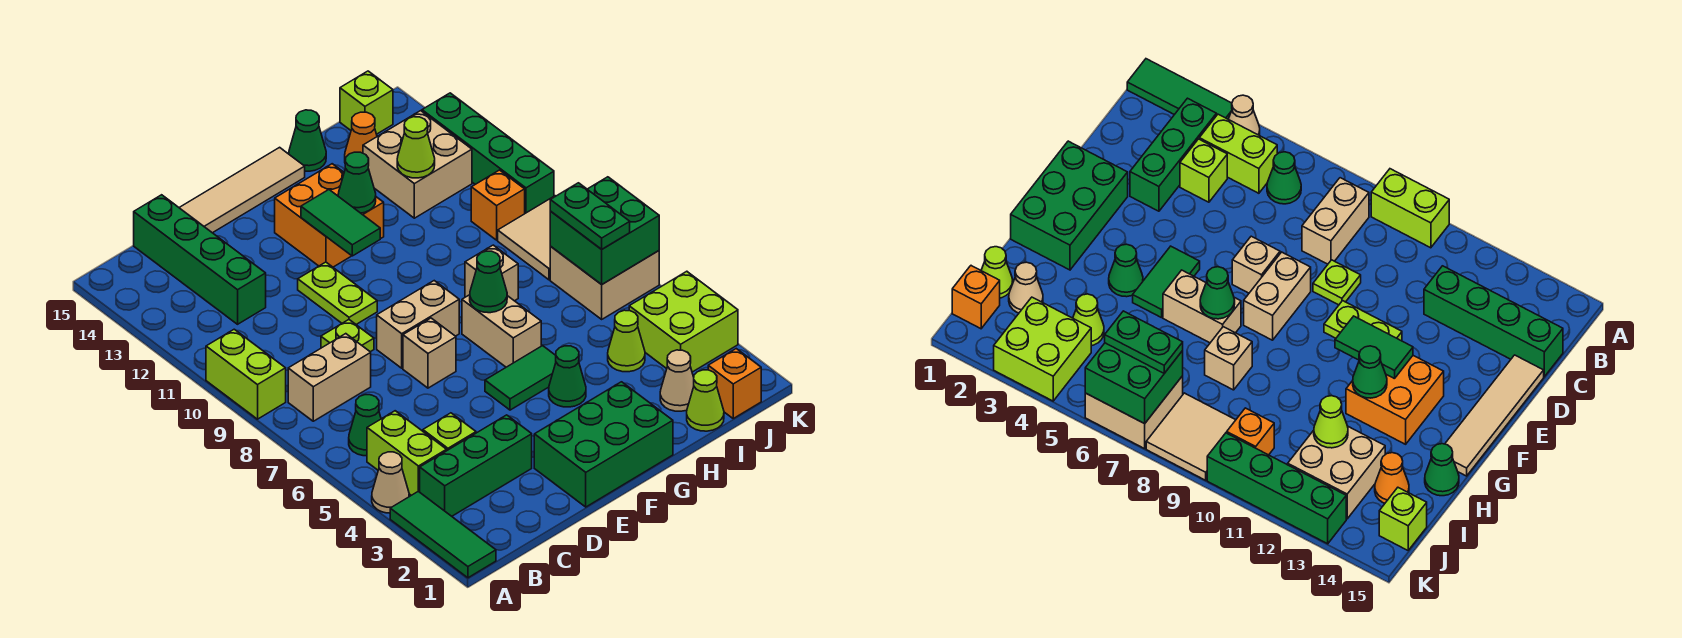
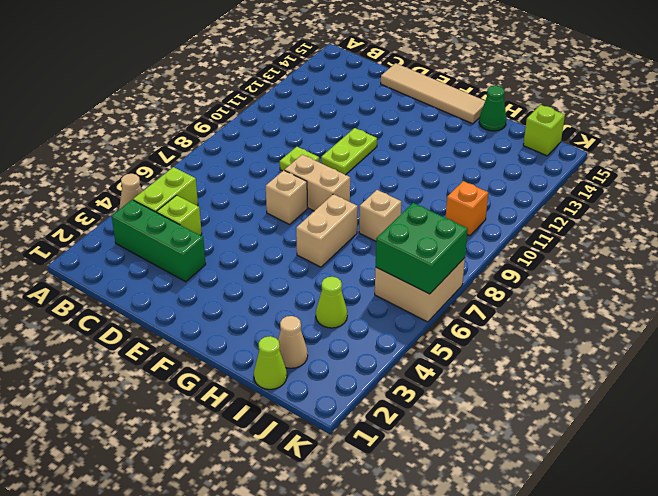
none -> green tile A1:A3 level 1
none -> lime brick A9:A10 level 1
none -> green cone B6 level 1
none -> tan brick B8:C8 level 1

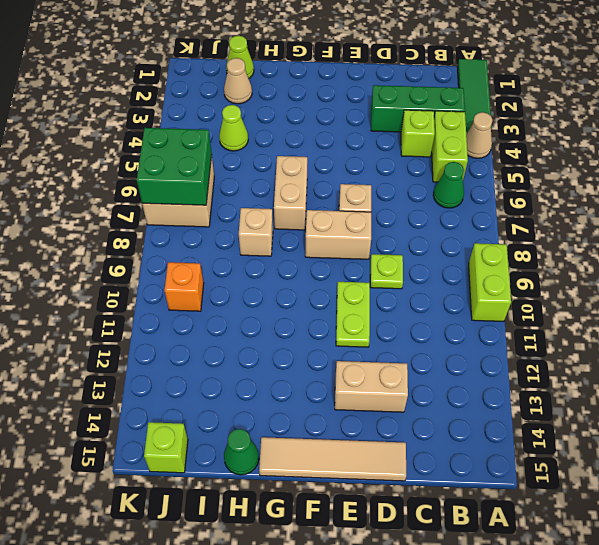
tan brick D13:E13 level 1 -> tan brick B8:C8 level 1
none -> green brick C12:C15 level 1
none -> green brick E1:G2 level 1
none -> green tile F5:G5 level 1
none -> orange brick F12:G13 level 1

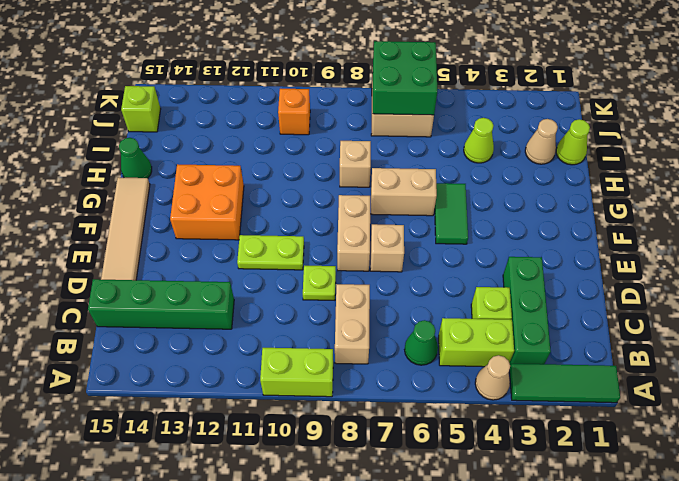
none -> green brick E1:G2 level 1
none -> green cone G4 level 1
none -> tan brick I12:J13 level 1
none -> orange cone I14 level 1

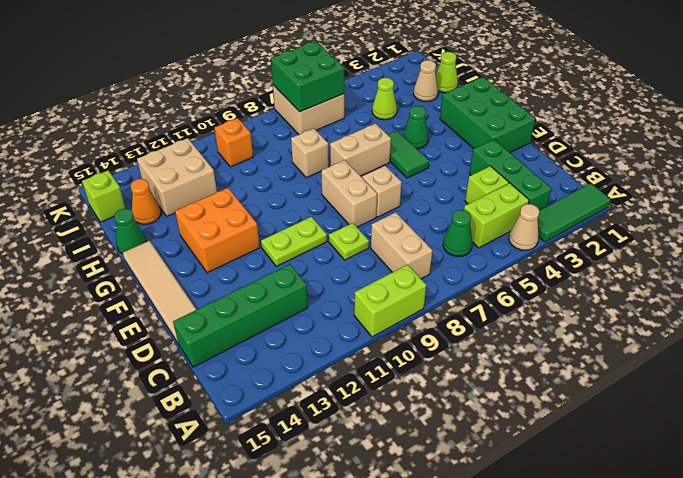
none -> orange brick J1 level 1
none -> lime brick J3:K4 level 1
none -> tan tile J8:K9 level 1
none -> green brick K10:K13 level 1

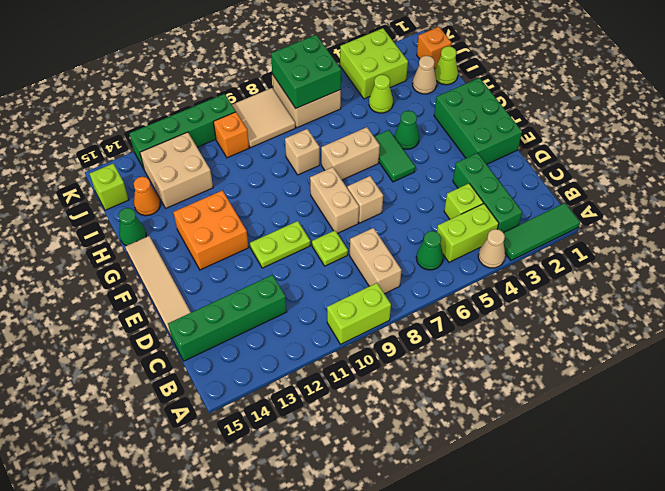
none -> green tile F11:F12 level 2
none -> green cone G7 level 2
none -> green cone G12 level 2
none -> lime cone I12 level 2

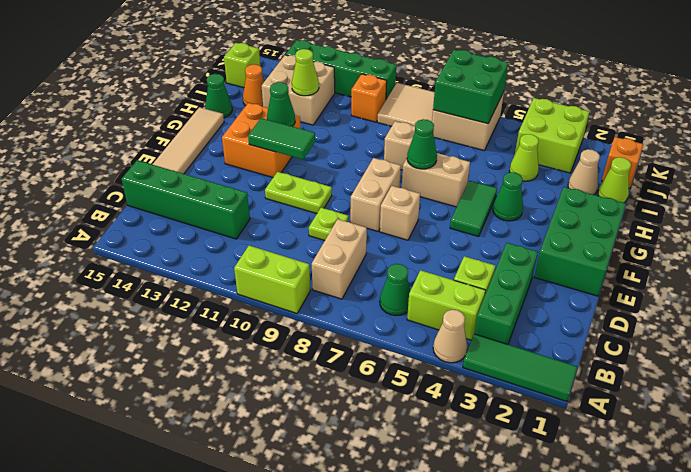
none -> green plate J6:J7 level 3

